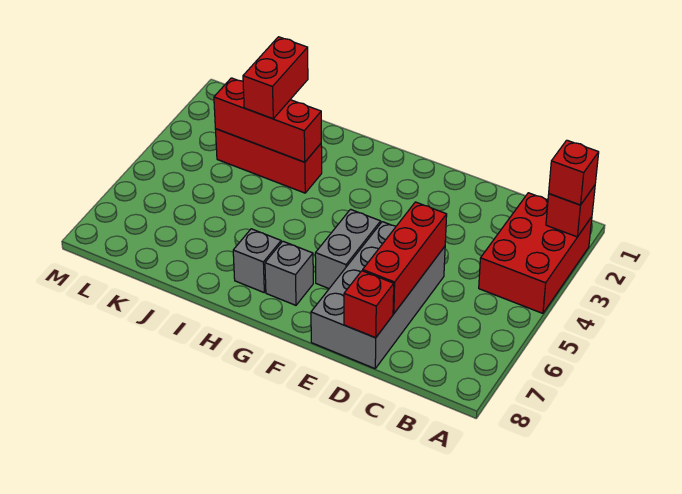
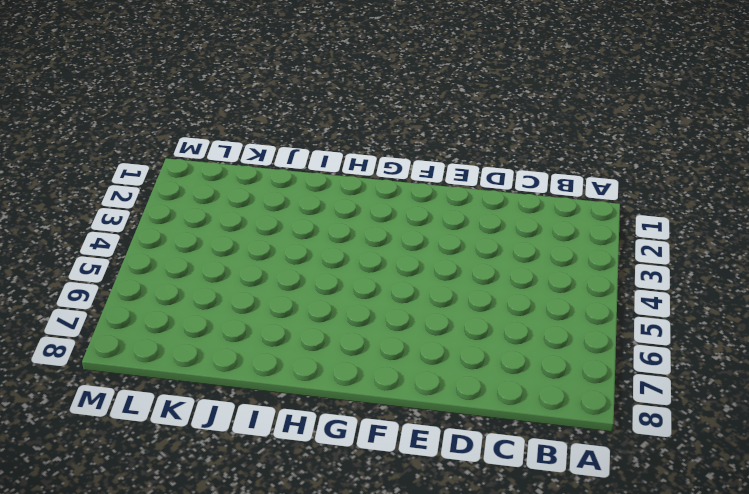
none -> red brick A2:B4 level 1
none -> grey brick D5:E8 level 1
none -> grey brick F5:F6 level 1

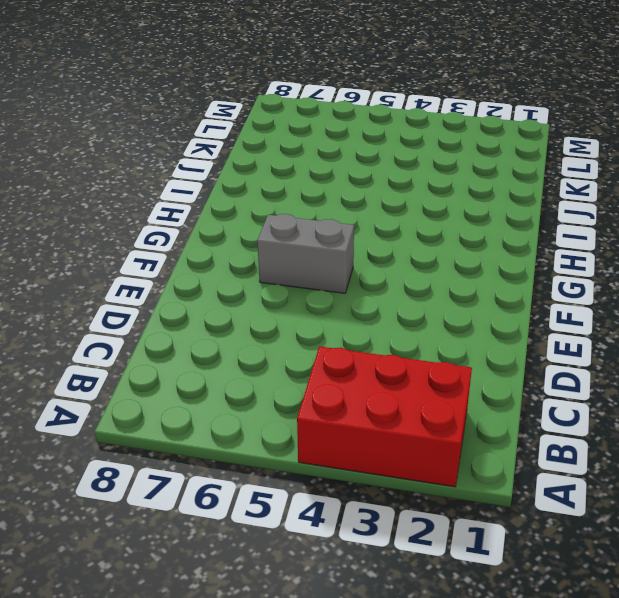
none -> grey brick D5:E8 level 1
none -> grey brick G7 level 1
none -> grey brick H7 level 1

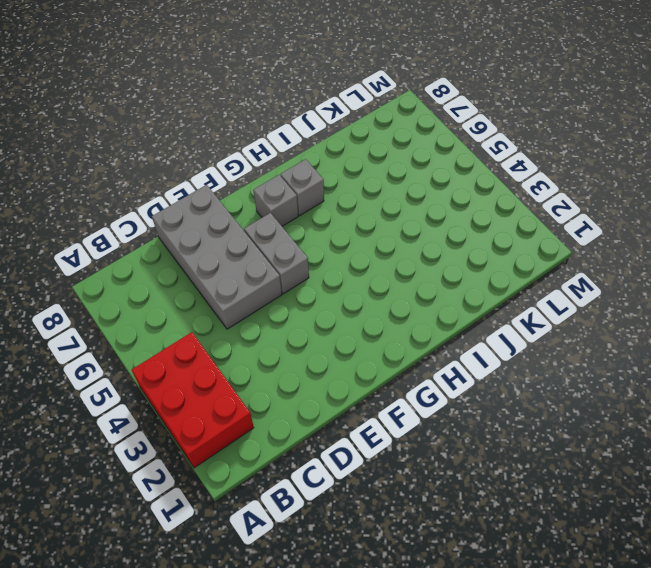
none -> red brick I3:K3 level 1
none -> red brick A2 level 2
none -> red brick D5:D7 level 2

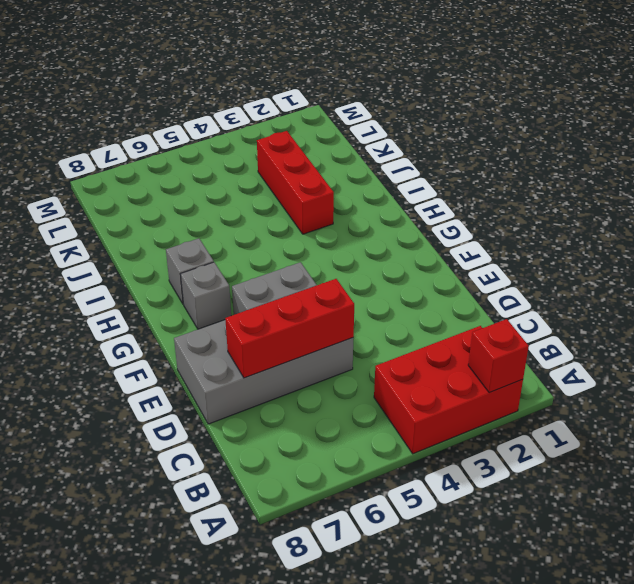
none -> red brick D8 level 2
none -> red brick I3:K3 level 2
none -> red brick A2 level 3

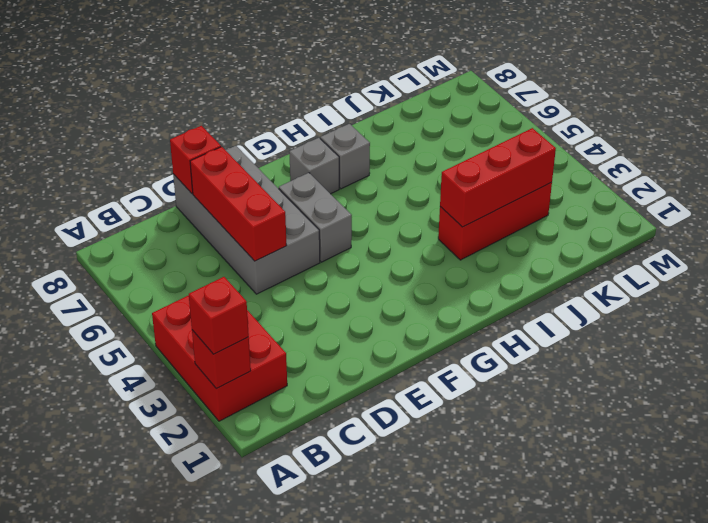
none -> red brick J2:J3 level 3

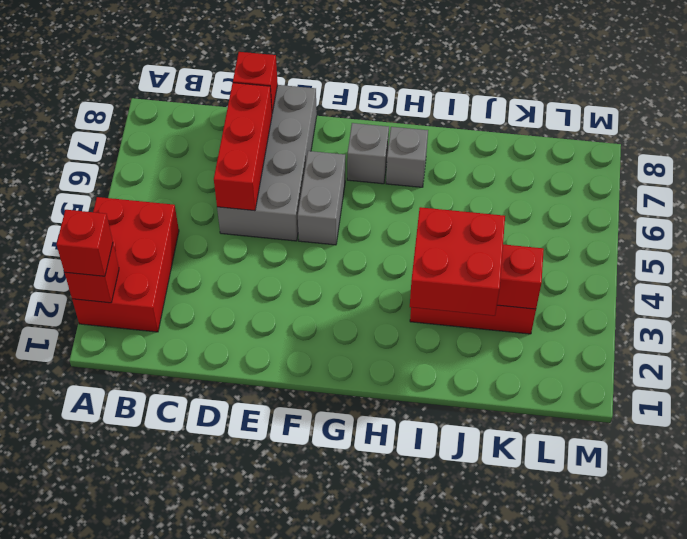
red brick I2:J3 level 3 -> red brick J2:J3 level 3

